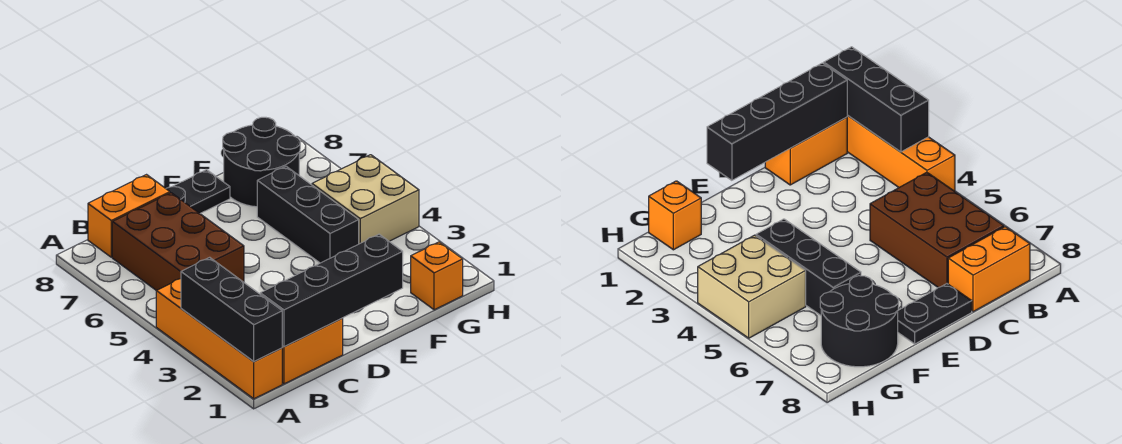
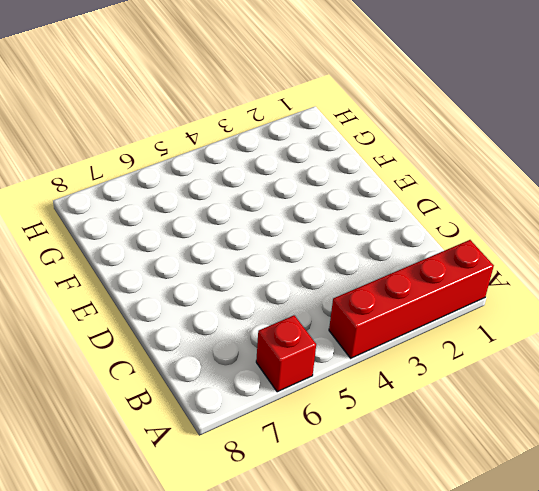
red brick A1:A4 level 1 -> orange brick A1:A4 level 1
red brick A6 level 1 -> none
none -> orange brick B1:C1 level 1
none -> brown brick B5:C7 level 1

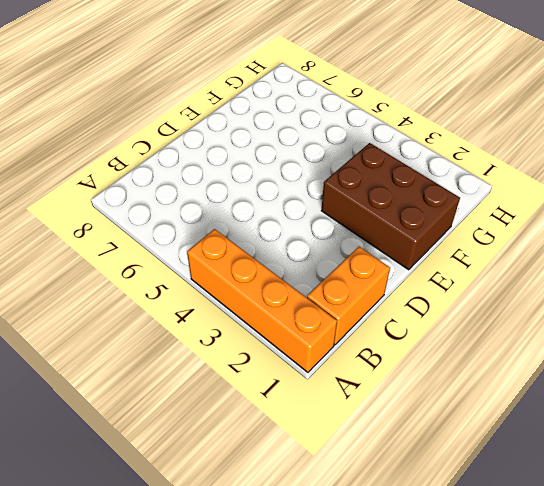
brown brick E1:F3 level 1 -> brown brick B5:C7 level 1
none -> orange brick B8:C8 level 1
none -> black plate D8:E8 level 1

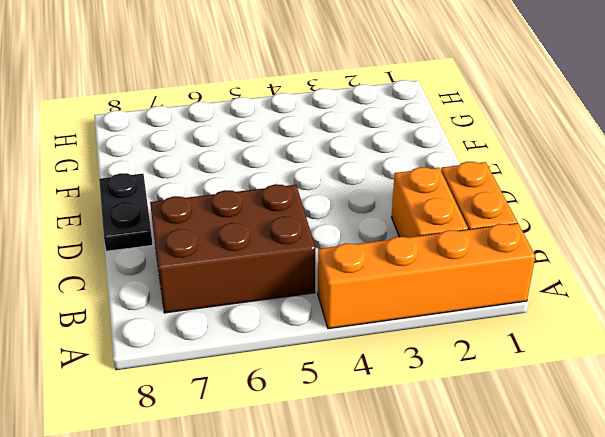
orange brick B2:C2 level 1 -> orange brick B8:C8 level 1
none -> black brick F4:F6 level 1
none -> black round brick F7:G8 level 1

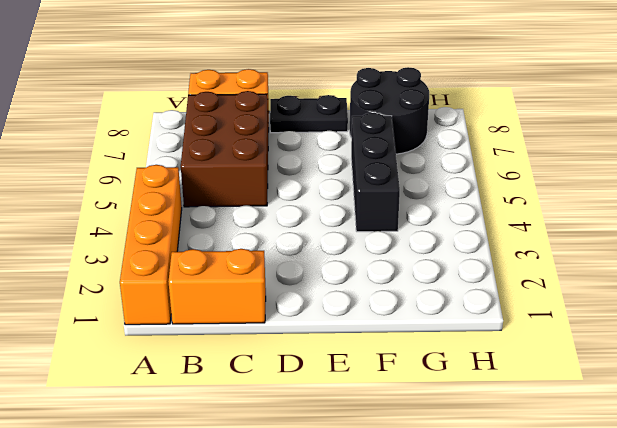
none -> orange brick G1 level 1
none -> tan brick G4:H5 level 1

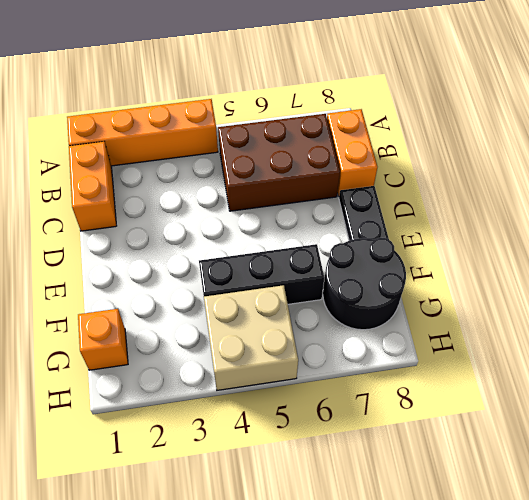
none -> black brick A1:A3 level 2
none -> black brick B1:E1 level 2

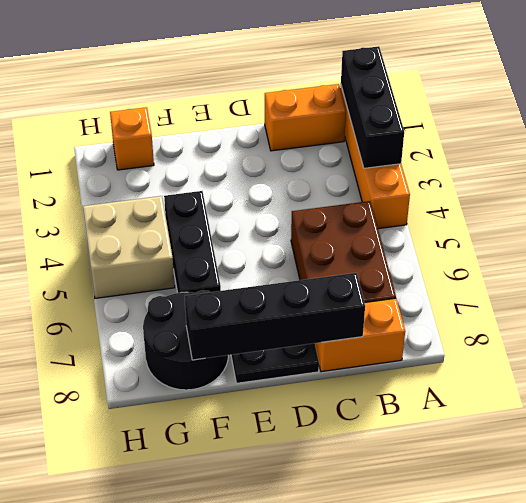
black brick C8:F8 level 2 -> black brick B1:E1 level 2

